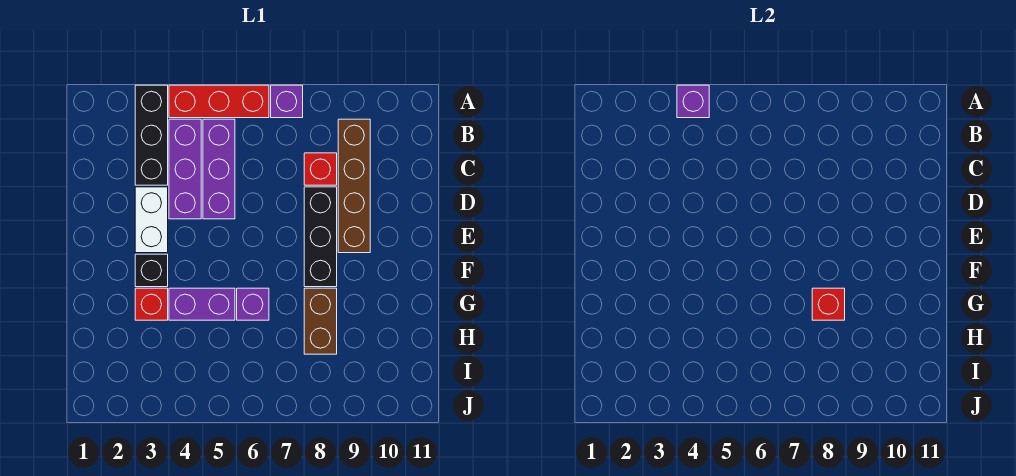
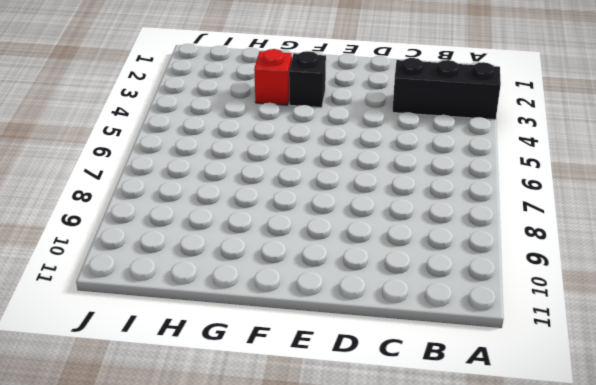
none -> red brick A4:A6 level 1
none -> purple brick A7 level 1
none -> purple brick B4:D4 level 1

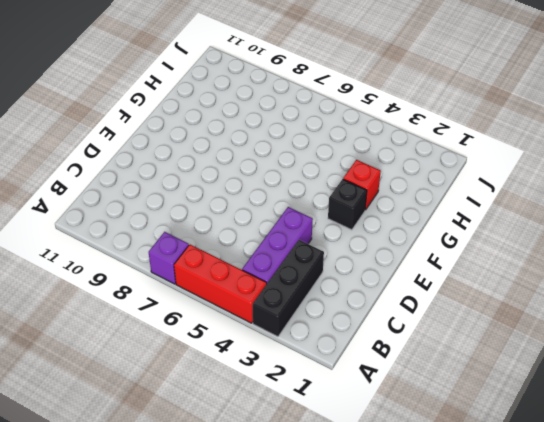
none -> purple brick B5:D5 level 1
none -> brown brick B9:E9 level 1
none -> red brick C8 level 1

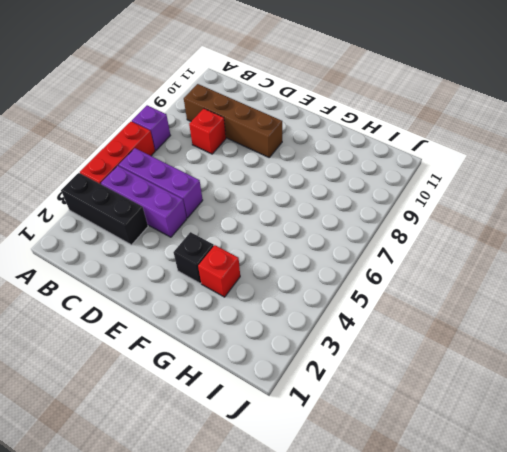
none -> white brick D3:E3 level 1
none -> black brick D8:F8 level 1
none -> purple brick G4:G5 level 1

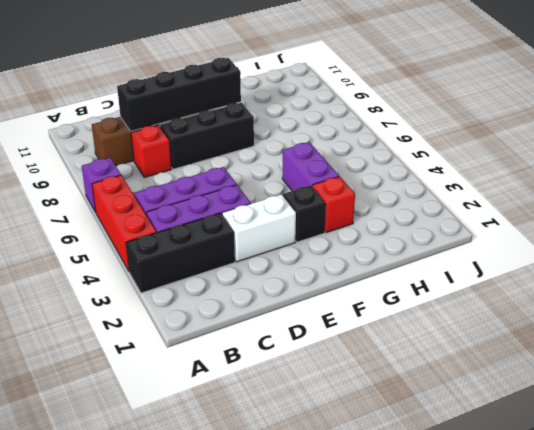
black brick C9:F9 level 2 -> none
none -> purple brick G6 level 1
none -> brown brick G8:H8 level 1
none -> purple brick A4 level 2

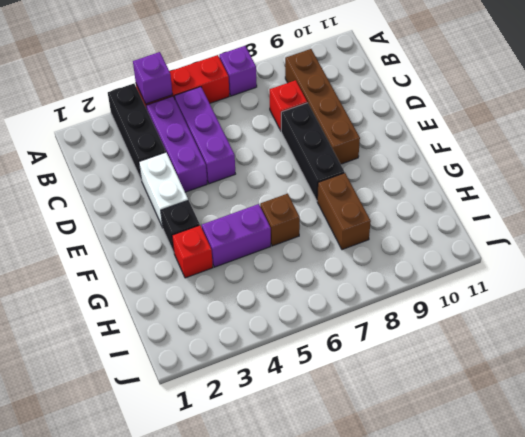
brown brick G6 level 1 -> purple brick G6 level 1
none -> red brick G8 level 2

